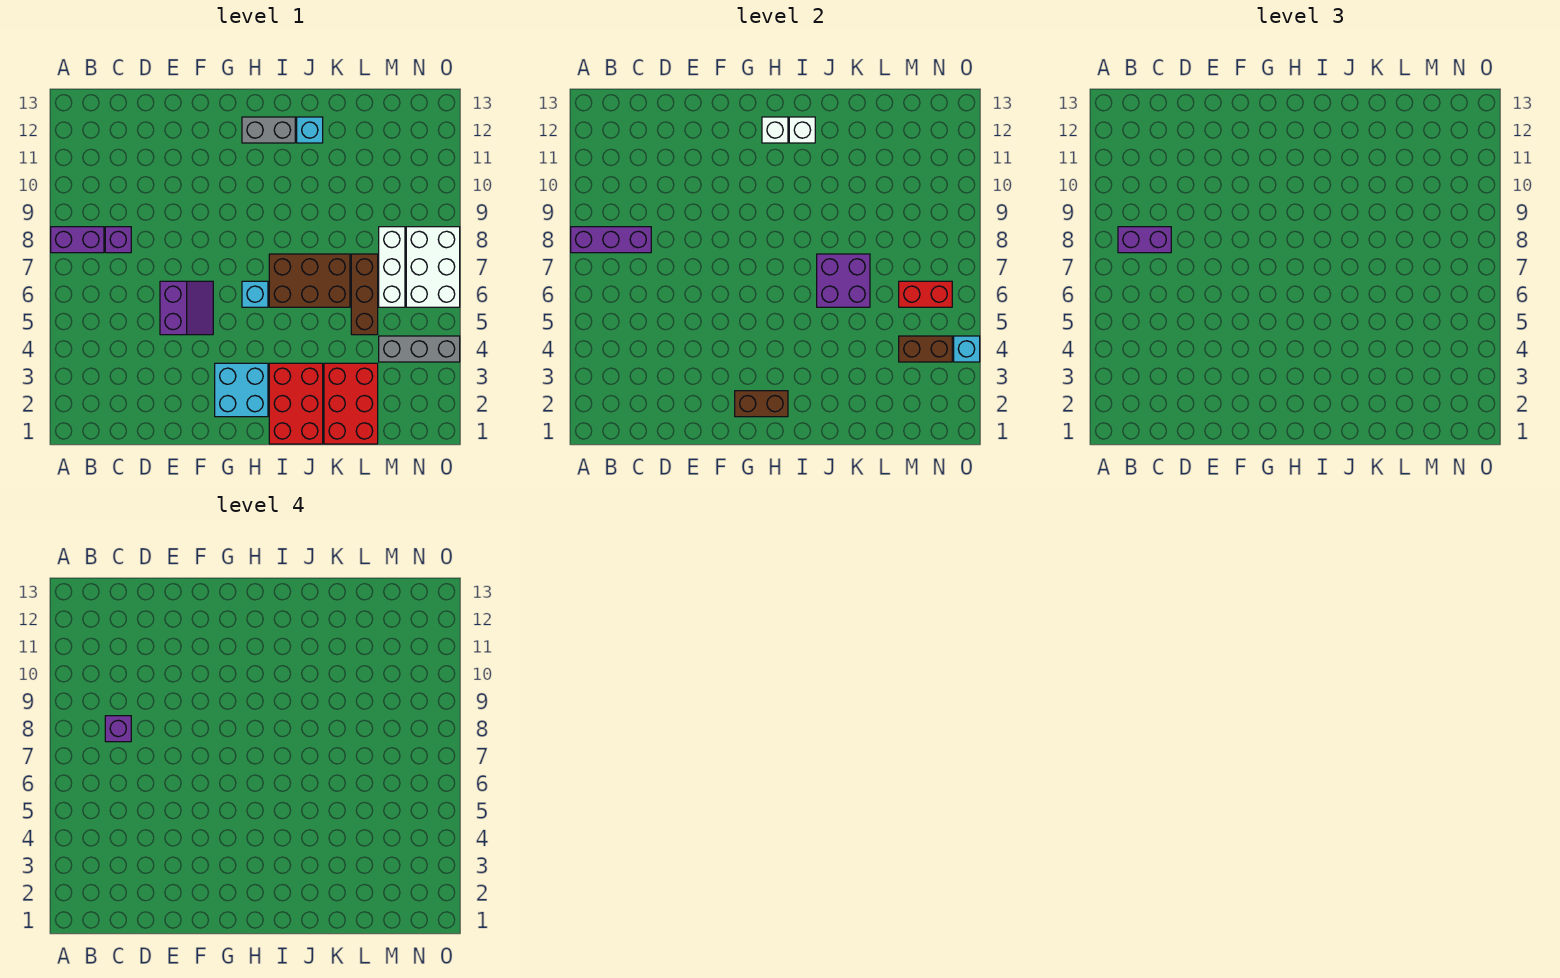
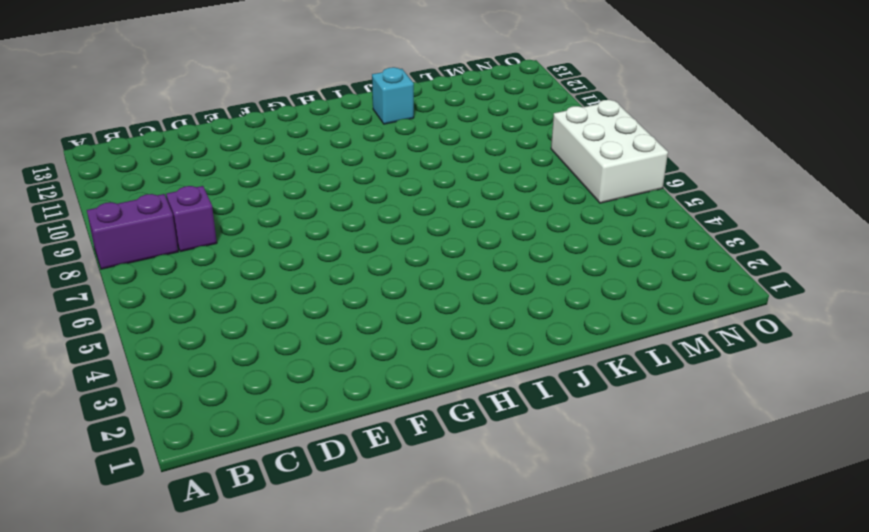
none -> purple slope E5:F6 level 1 top E
none -> cyan brick G2:H3 level 1
none -> cyan brick H6 level 1

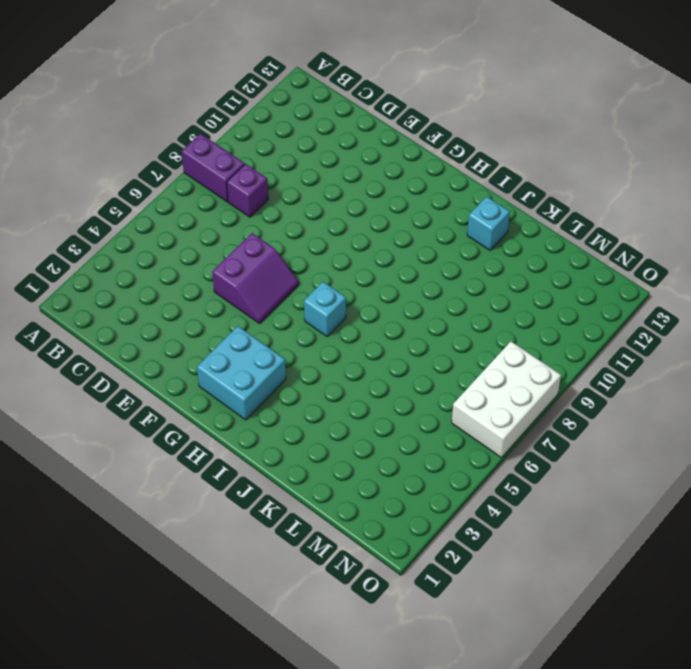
none -> grey brick H12:I12 level 1
none -> red brick I1:J3 level 1
none -> brown brick I6:K7 level 1

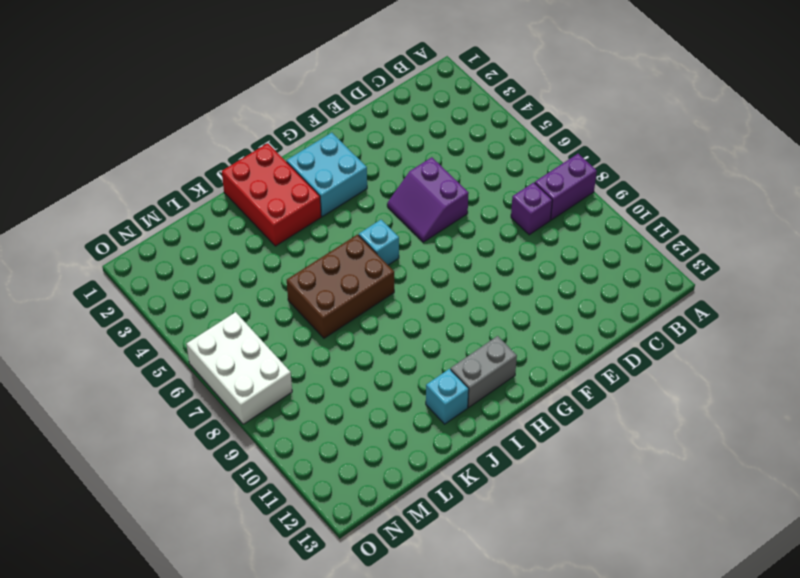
none -> red brick K1:L3 level 1
none -> brown brick L5:L7 level 1
none -> grey brick M4:O4 level 1

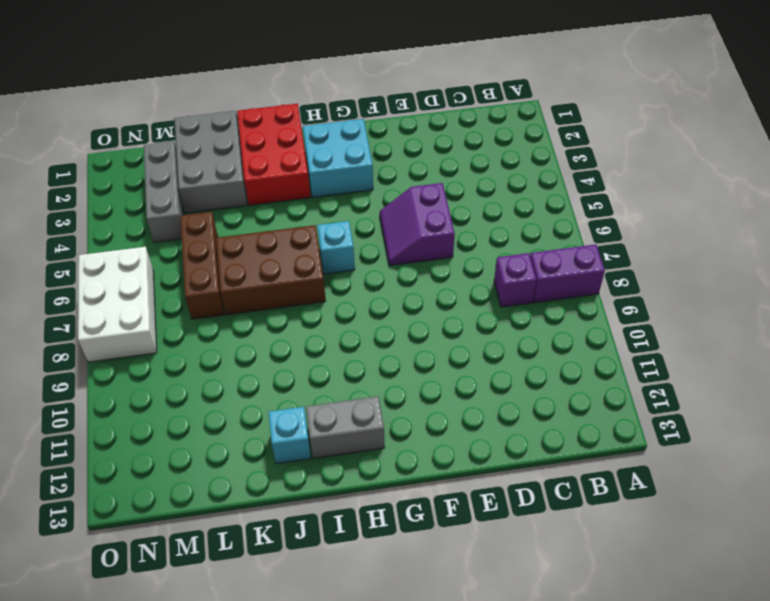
grey brick K1:L3 level 1 -> red brick K1:L3 level 1
grey brick M2:M4 level 1 -> grey brick M4:O4 level 1
none -> white brick M6:M8 level 1
none -> purple brick A8:C8 level 2
none -> brown brick G2:H2 level 2

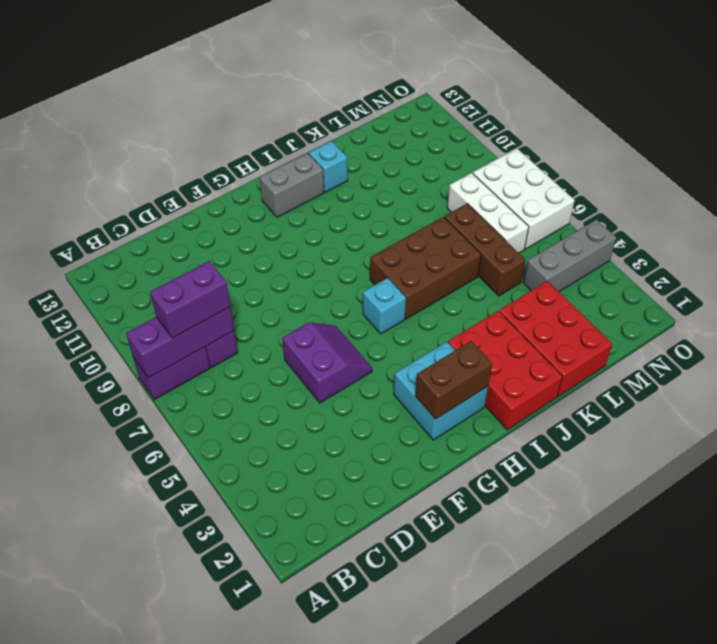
none -> white brick H12 level 2
none -> white brick I12 level 2
none -> purple brick J6:K7 level 2

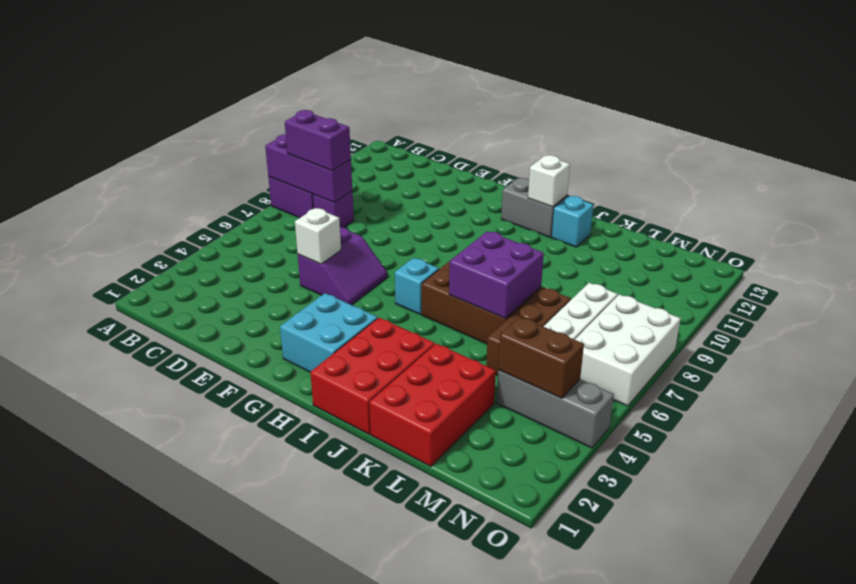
white brick E5 level 2 -> white brick H12 level 2
none -> brown brick G2:H2 level 2
none -> red brick M6:N6 level 2
none -> cyan brick O4 level 2

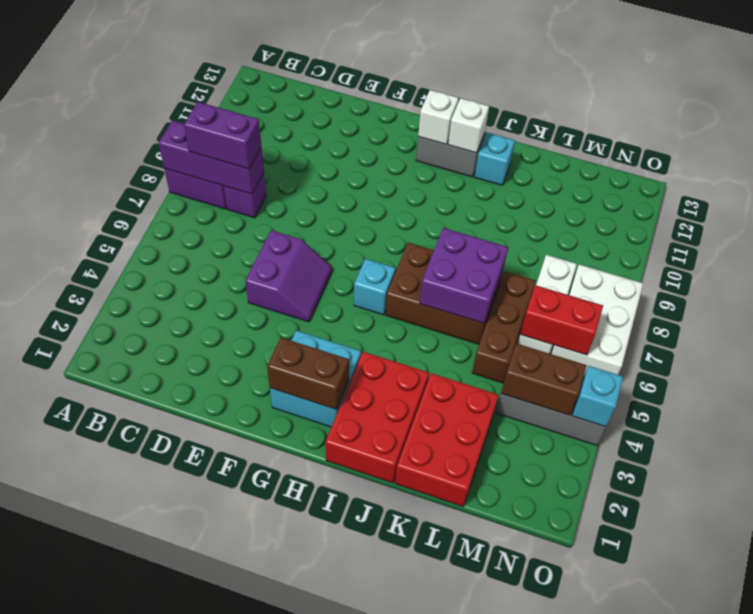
none -> purple brick C8 level 4

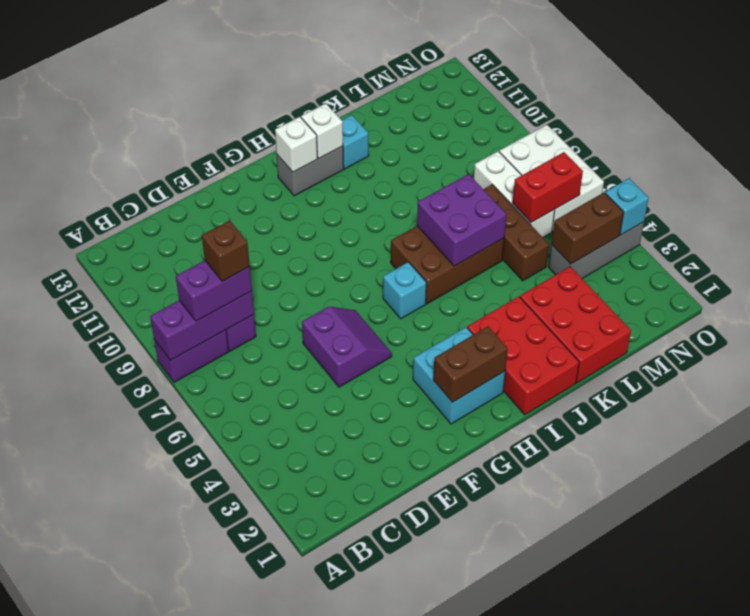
brown brick C8 level 4 -> purple brick C8 level 4

